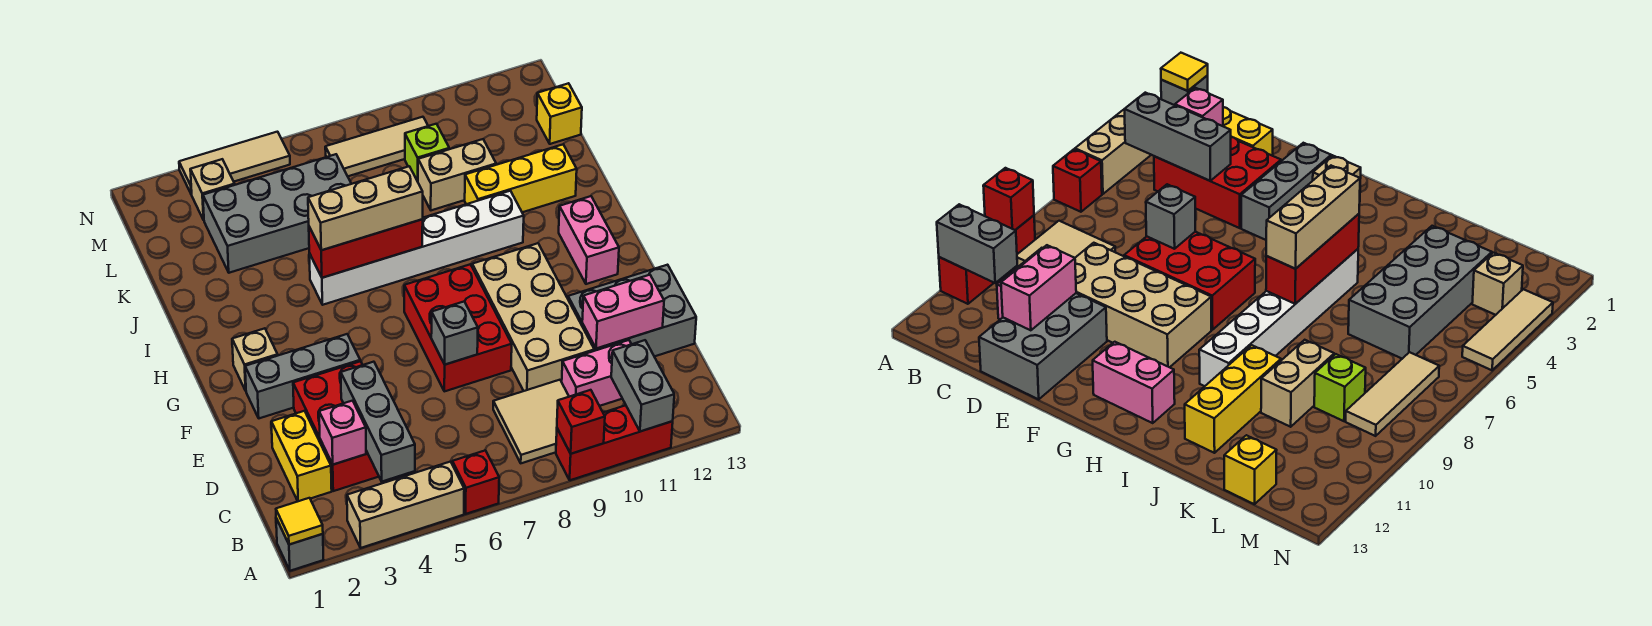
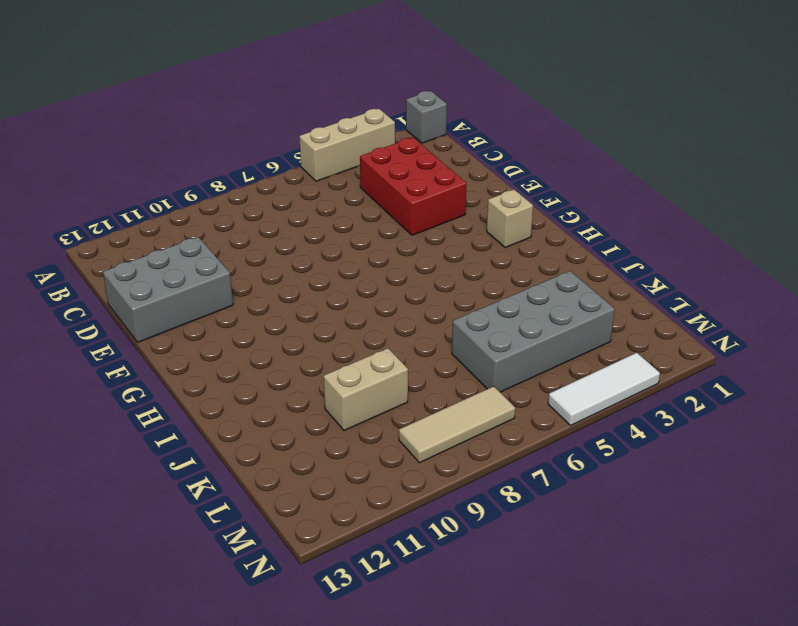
white tile N3:N5 level 1 -> tan tile N3:N5 level 1
none -> red brick A6 level 1
none -> red brick A9:A11 level 1
none -> tan tile B8:C9 level 1
none -> yellow brick C2:D2 level 1

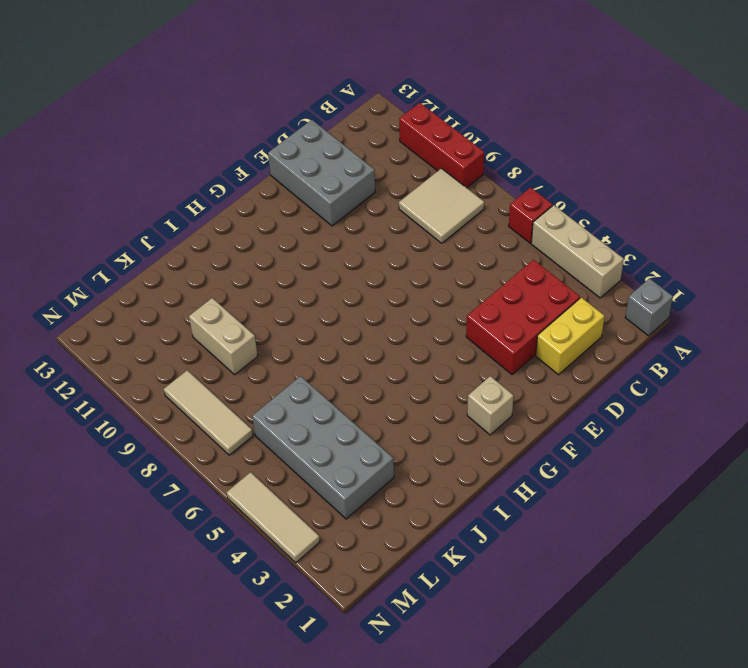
none -> pink brick C10:C11 level 1
none -> tan brick D9:G10 level 1
none -> red brick E7:G8 level 1
none -> grey brick F2:F4 level 1

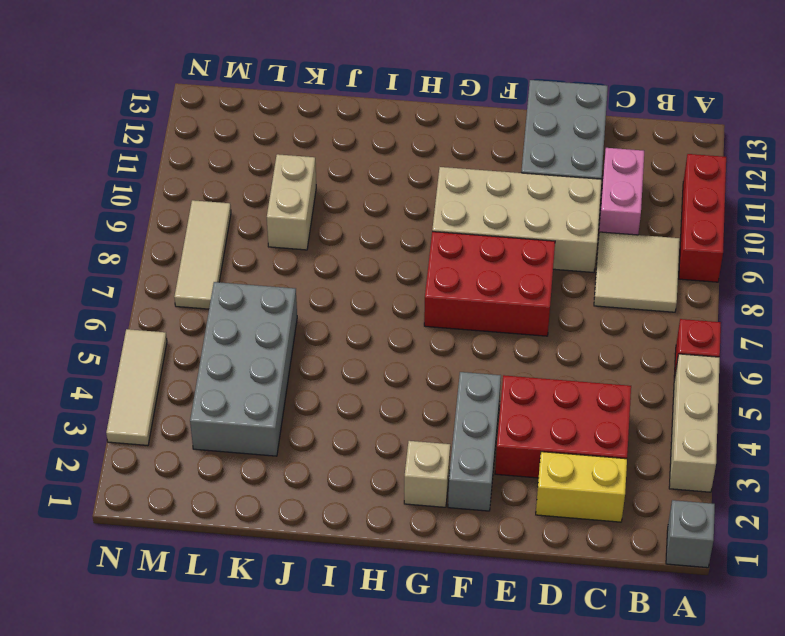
none -> pink brick G12:H12 level 1
none -> white brick I5:I10 level 1
none -> yellow brick J10:J12 level 1
none -> lime brick L9 level 1

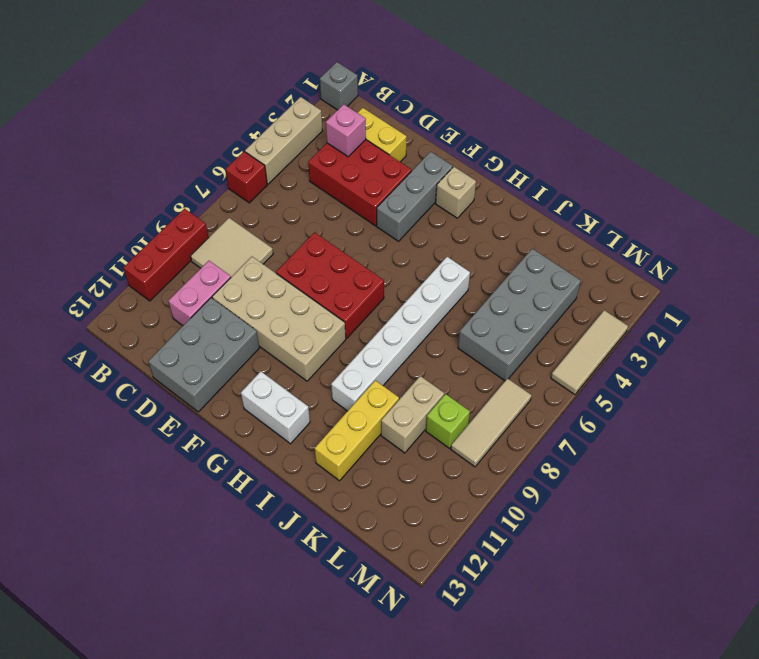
white brick G12:H12 level 1 -> pink brick G12:H12 level 1
none -> yellow brick L13 level 1
none -> tan brick M3 level 1
none -> yellow tile A1 level 2
none -> red brick A9 level 2

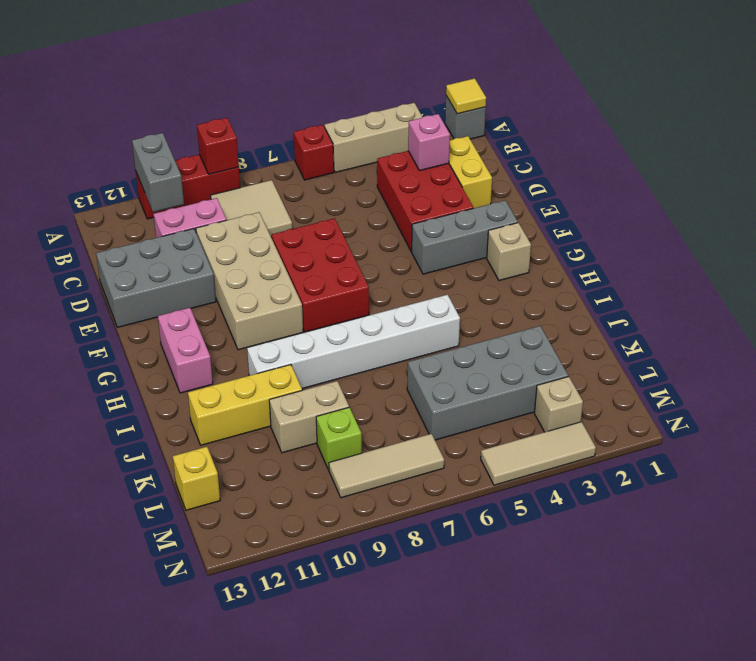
none -> grey brick B4:D4 level 2
none -> pink brick D11:D12 level 2
none -> grey brick E7 level 2
none -> red brick I5:I7 level 2

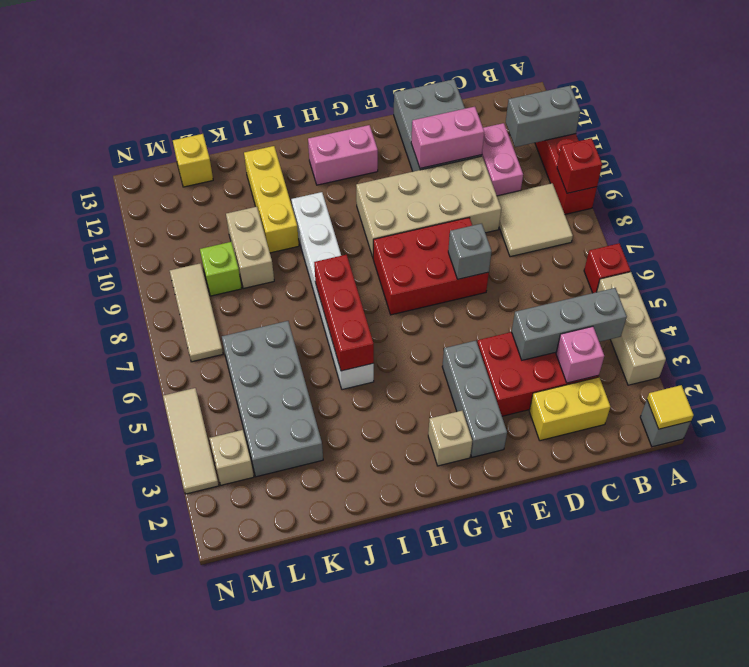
pink brick D11:E11 level 2 -> pink brick D11:D12 level 2
none -> tan brick I5:I7 level 3

